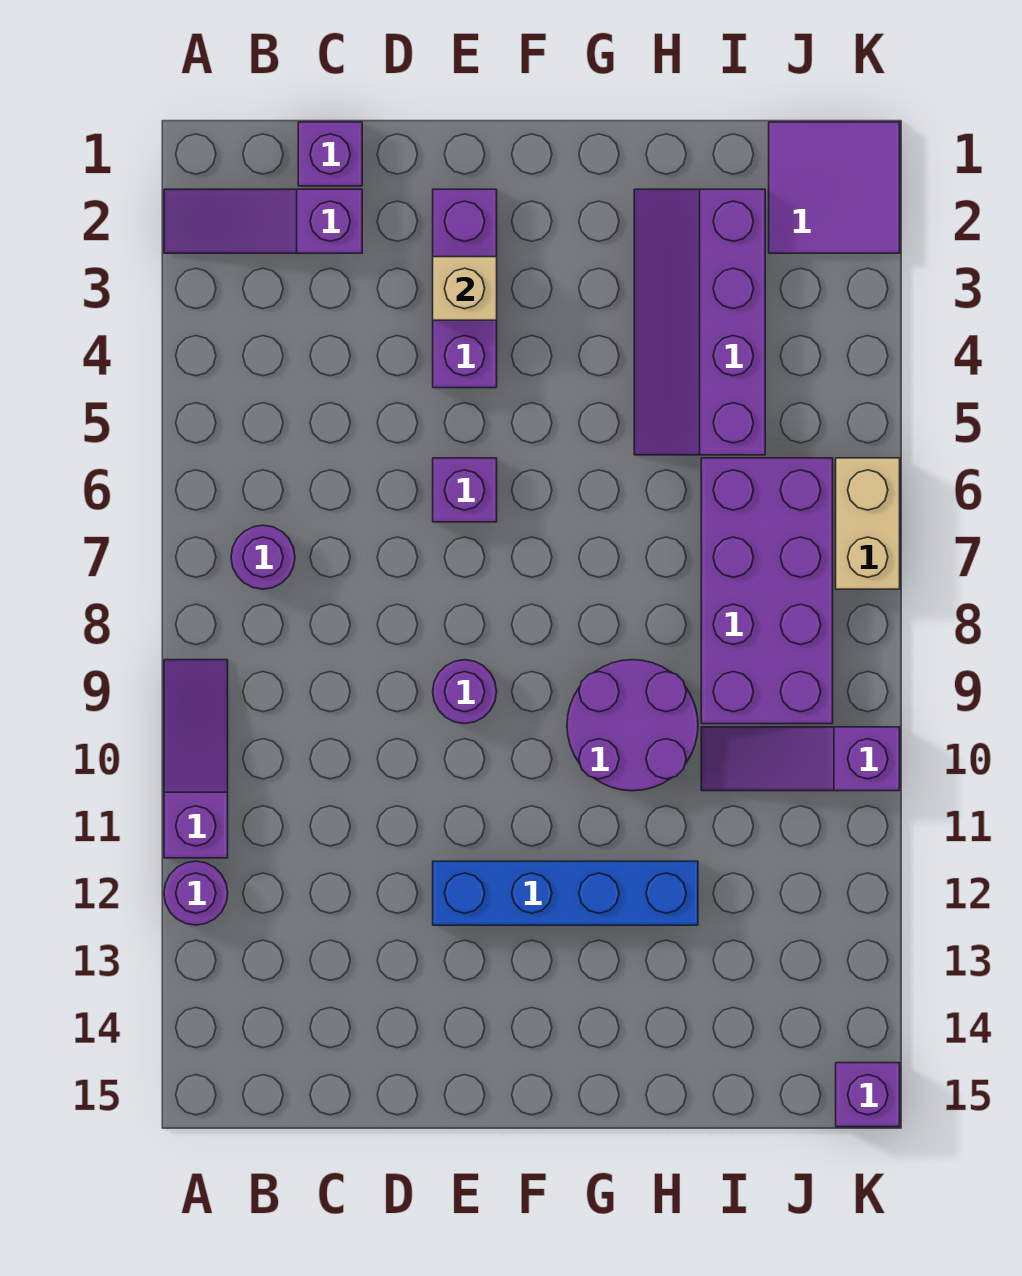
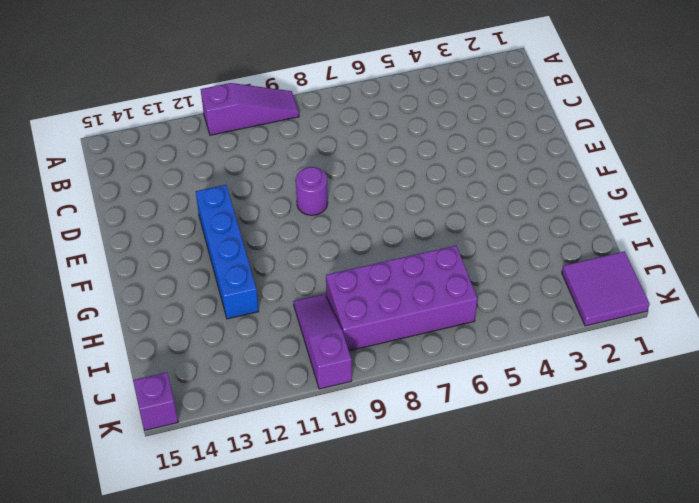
none -> purple slope A2:C2 level 1 top C
none -> purple round brick A12 level 1
none -> purple round brick B7 level 1

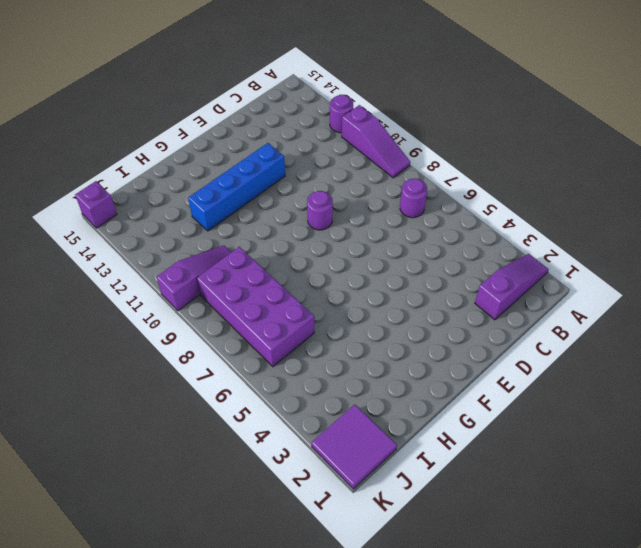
none -> purple brick C1 level 1
none -> purple brick E2:E4 level 1
none -> purple brick E6 level 1

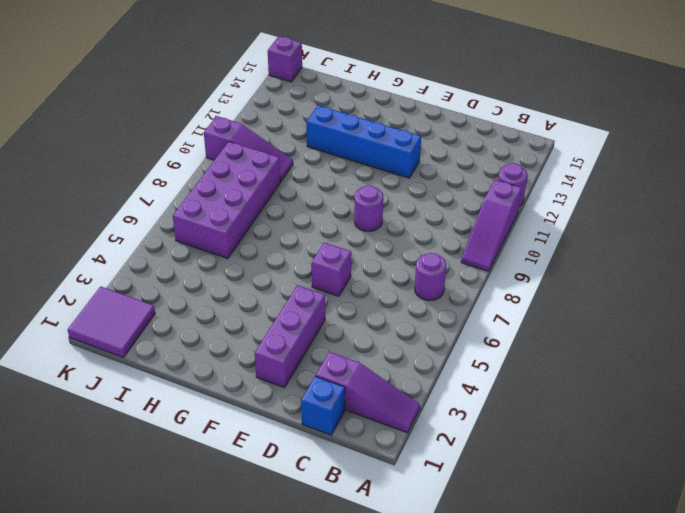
blue brick C1 level 1 -> purple brick C1 level 1
none -> purple round brick G9:H10 level 1
none -> purple slope H2:I5 level 1 top I
none -> tan brick K6:K7 level 1

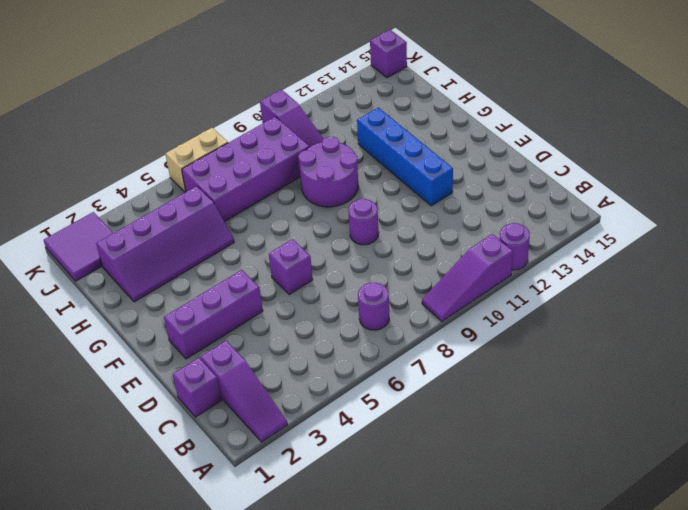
none -> tan brick E3 level 2

